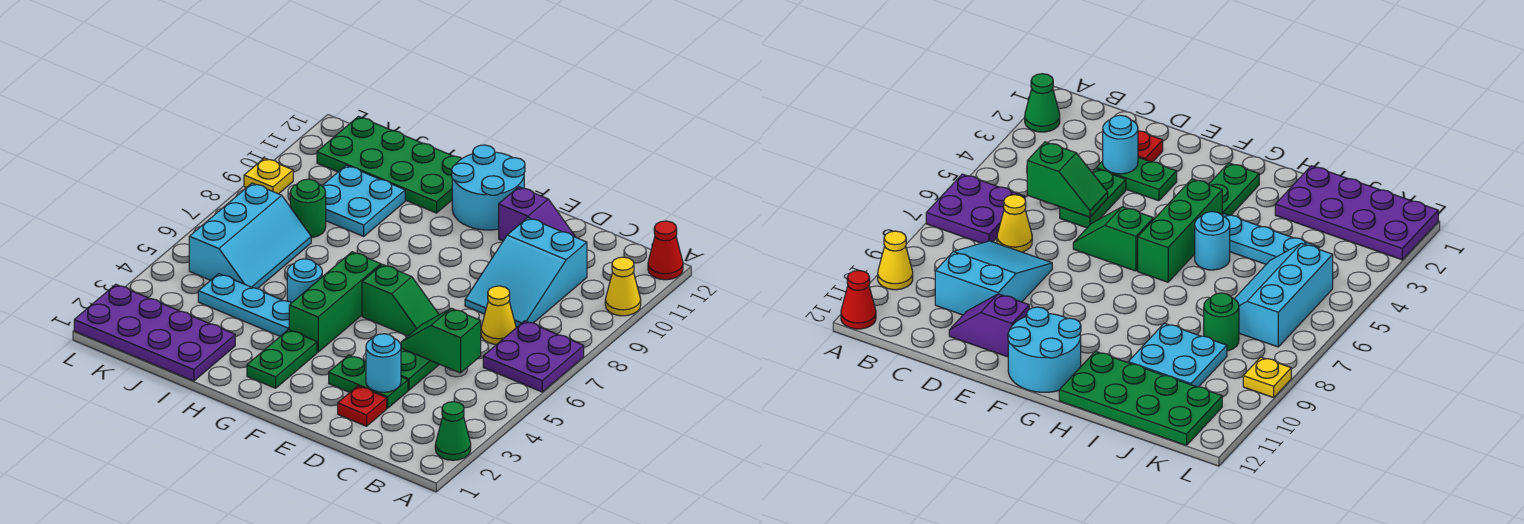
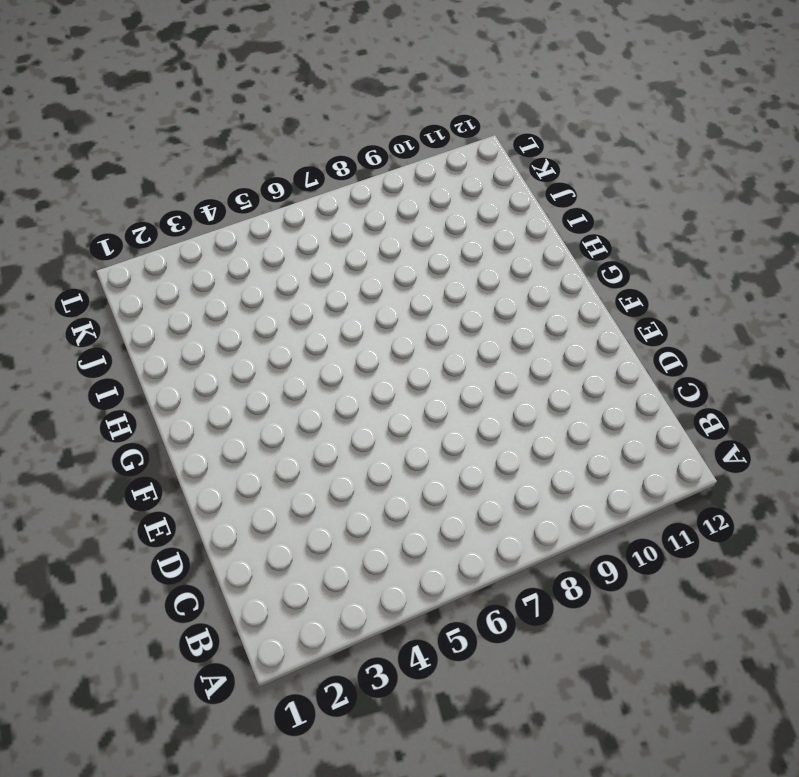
none -> green cone A2 level 1
none -> purple plate A6:B7 level 1
none -> yellow cone A10 level 1

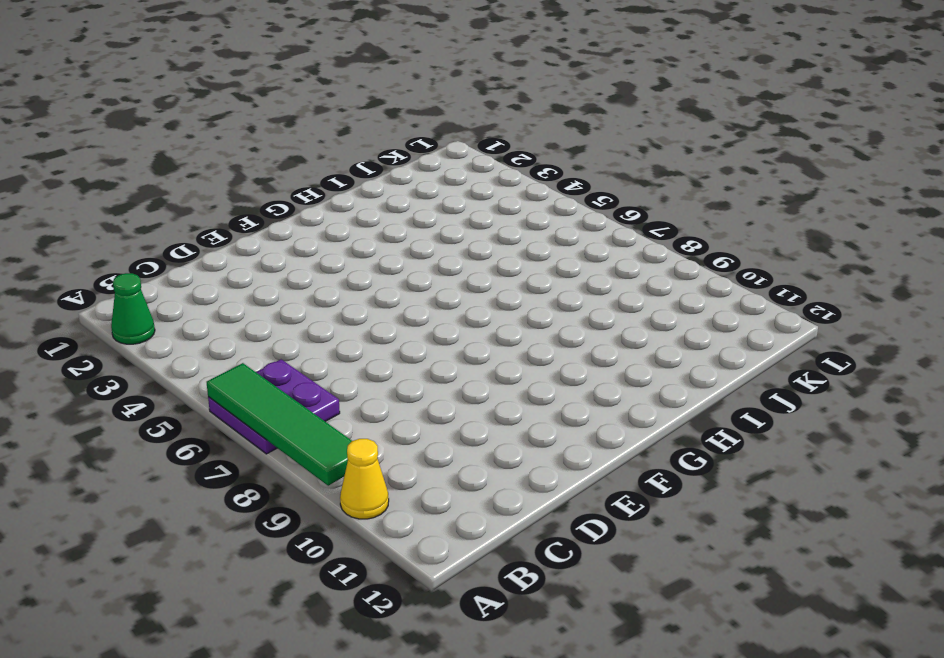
green tile A6:A9 level 2 -> none
none -> red cone A12 level 1
none -> yellow cone C7 level 1
none -> cyan slope C8:D10 level 1 top 10

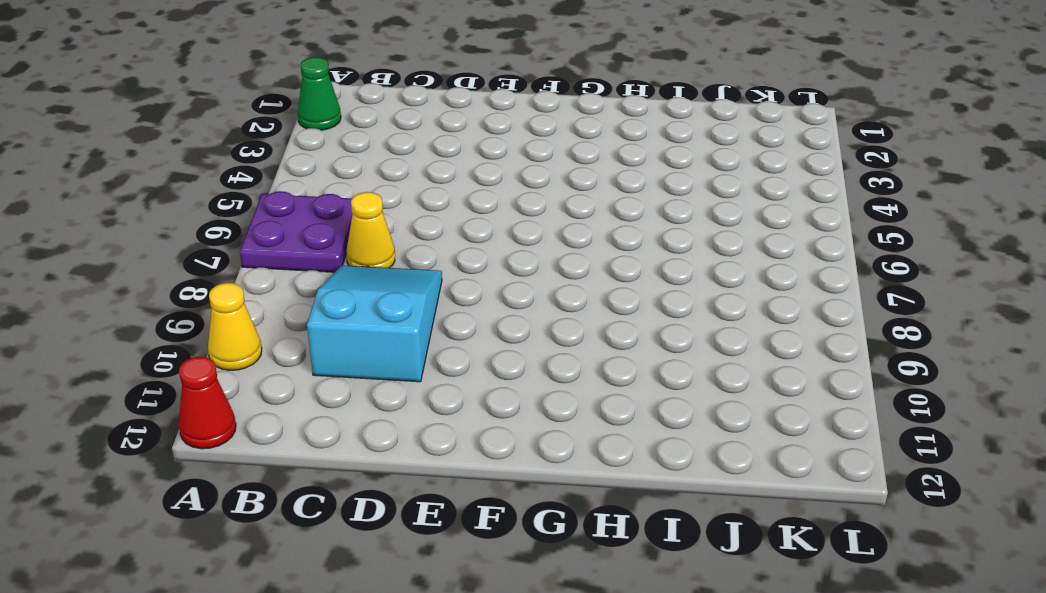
none -> red plate D2 level 1
none -> green plate D3:E3 level 1
none -> green plate D4:D5 level 1

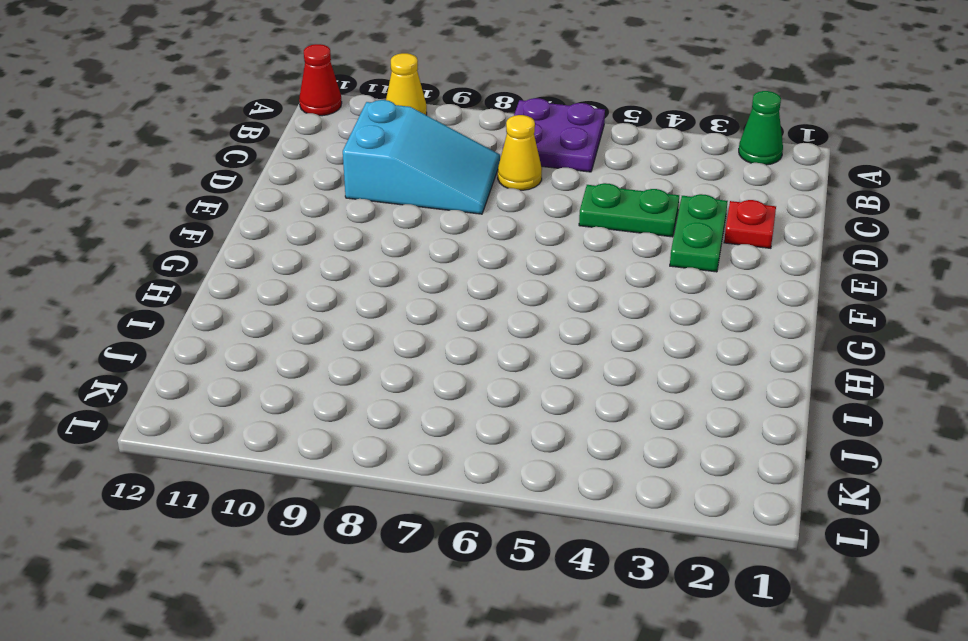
none -> purple slope D11:E11 level 1 top E
none -> green slope E6:F6 level 1 top F
none -> cyan round brick F11:G12 level 1

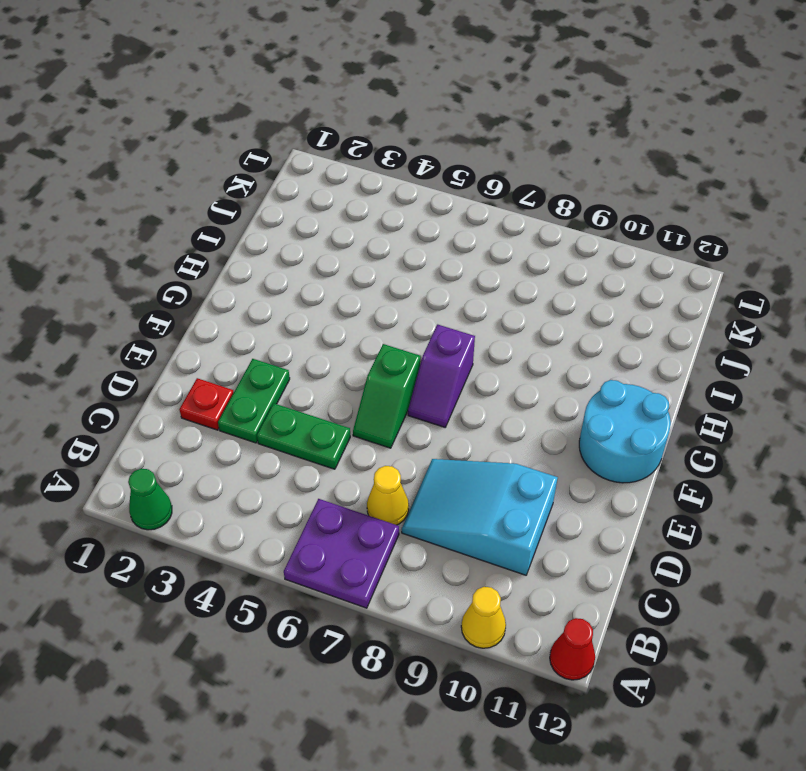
purple slope F7:G7 level 1 top G -> purple slope D11:E11 level 1 top E
none -> green plate G2:G3 level 1
none -> green brick G4:G6 level 1
none -> cyan plate H4:J4 level 1

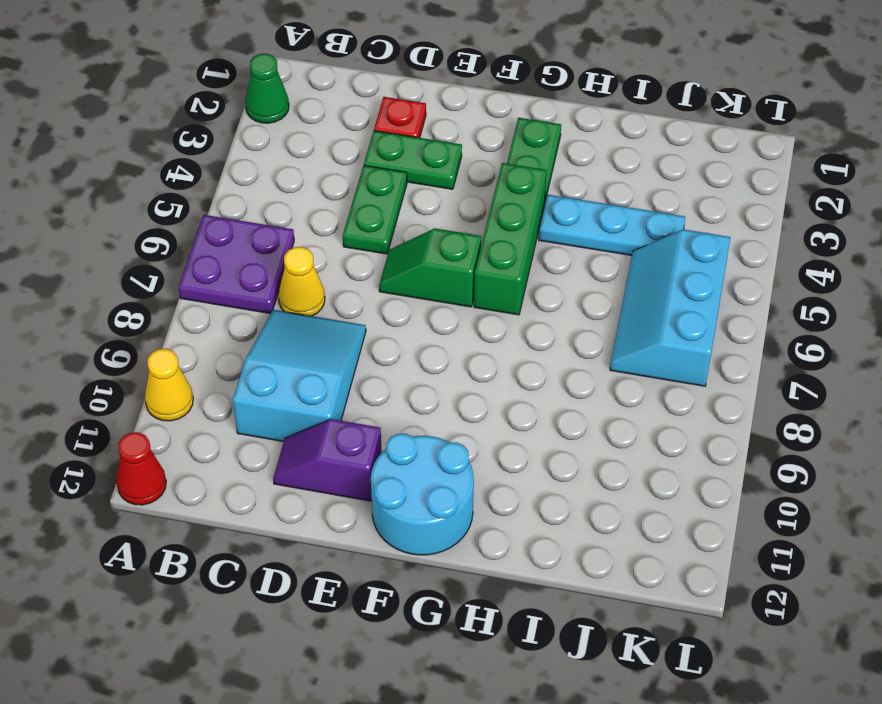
none -> cyan round brick H5 level 1
none -> green plate H11:K12 level 1
none -> purple plate I1:L2 level 1

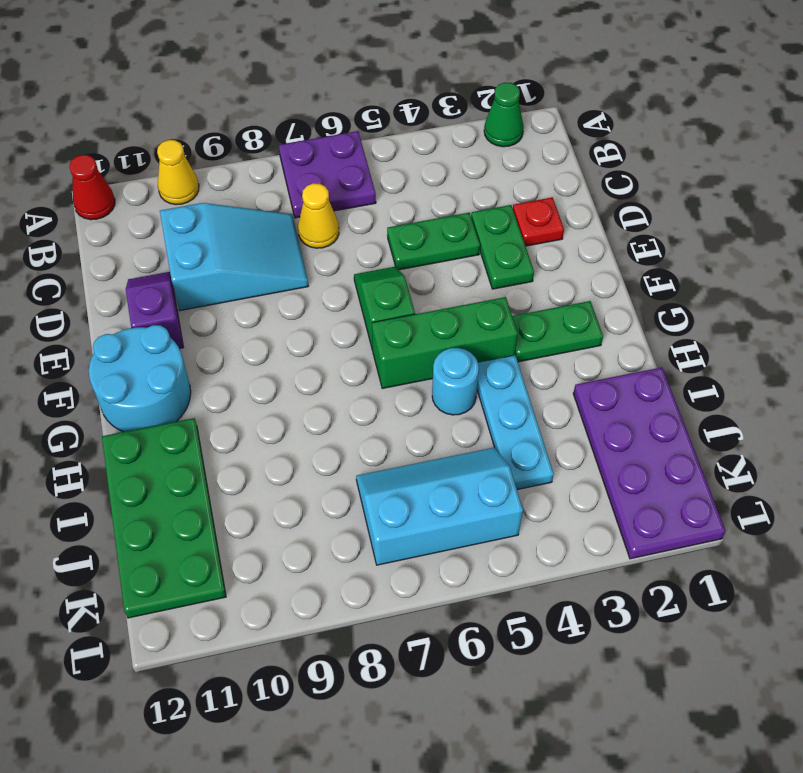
none -> cyan plate I9:J10 level 1
none -> green round brick J8 level 1
none -> yellow plate L9 level 1

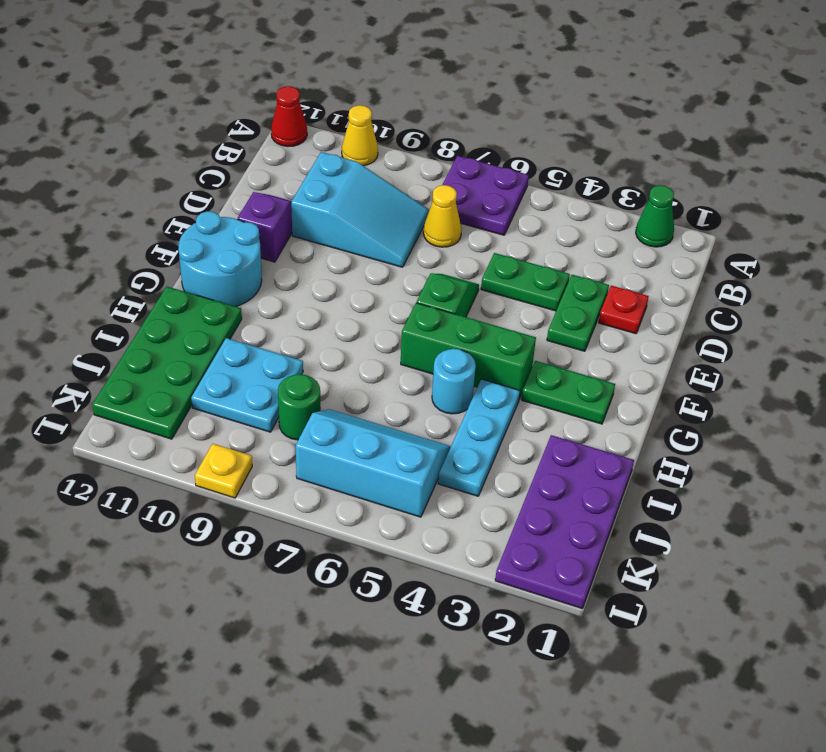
none -> green slope C5:D5 level 2 top C
none -> cyan round brick D3 level 2

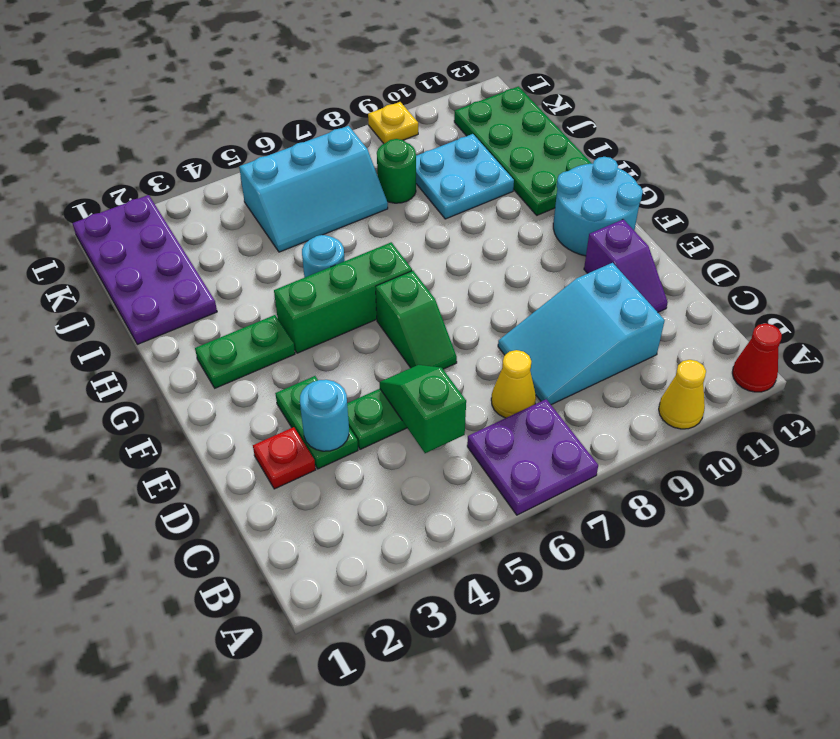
none -> green cone A2 level 1
none -> cyan plate H4:J4 level 1

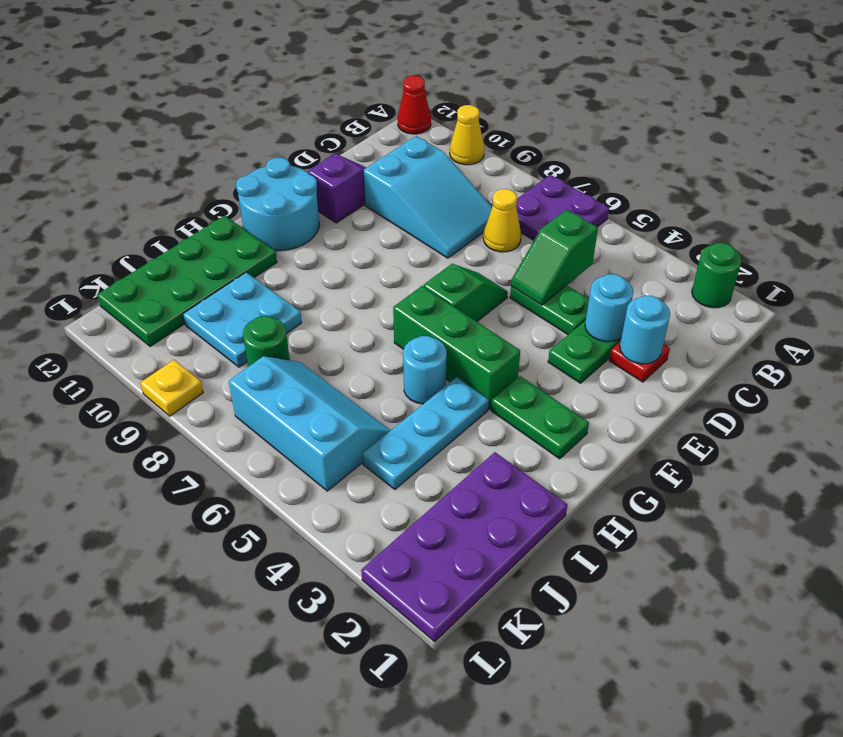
green round brick A2 level 1 -> green cone A2 level 1
cyan round brick D2 level 2 -> none

